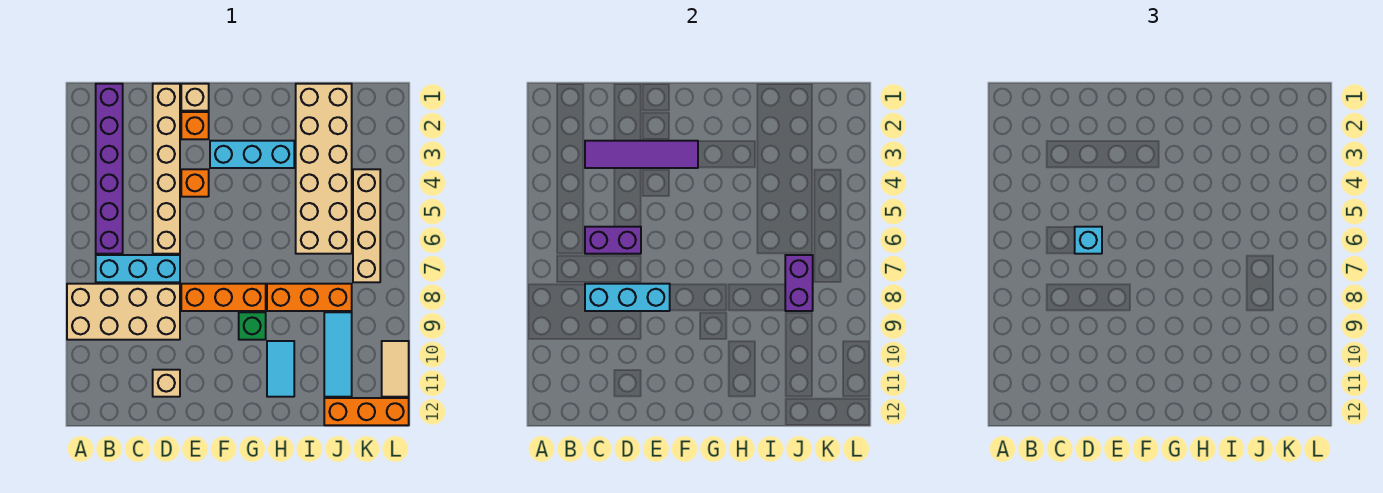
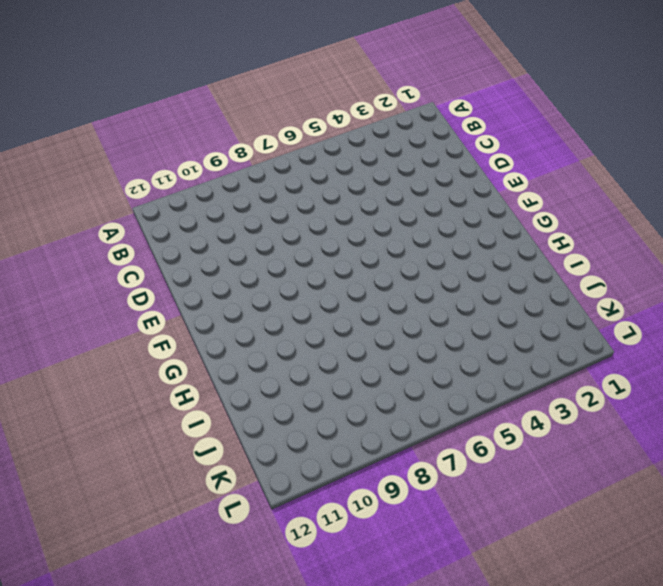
none -> tan brick A8:D9 level 1
none -> purple brick B1:B6 level 1
none -> cyan brick B7:D7 level 1

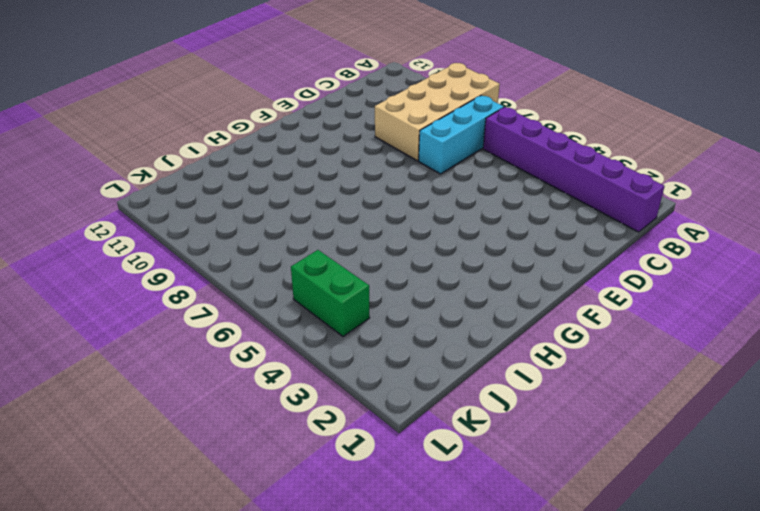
green brick K4:K5 level 1 -> tan brick K4:K7 level 1
none -> tan brick D1:D6 level 1
none -> tan brick D11 level 1
none -> tan brick E1 level 1

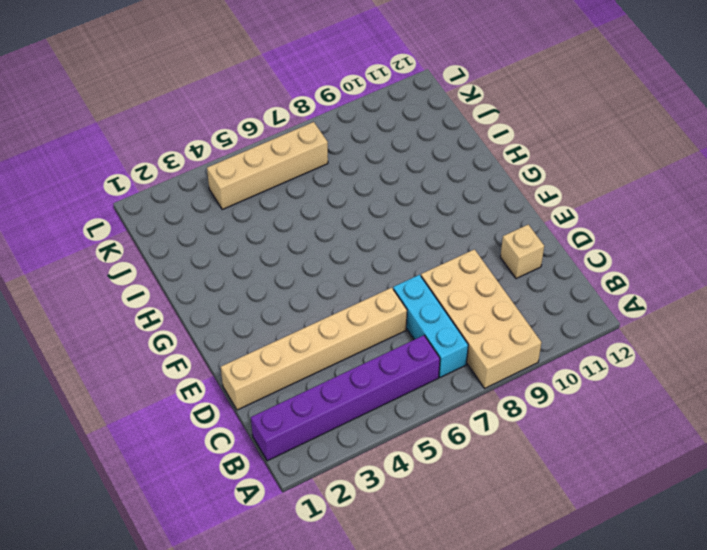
none -> tan brick E1 level 1
none -> orange brick E2 level 1
none -> orange brick E4 level 1

